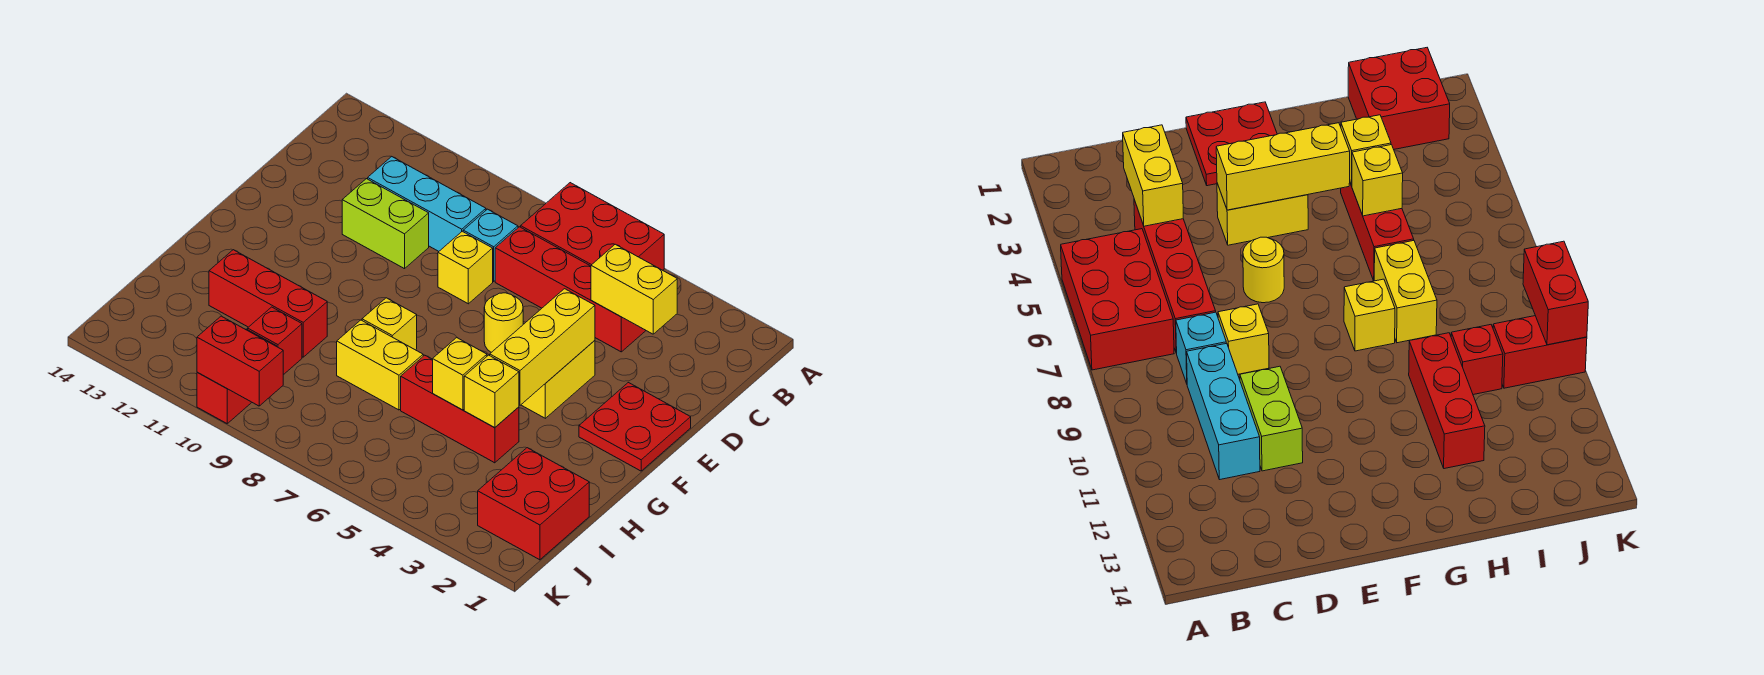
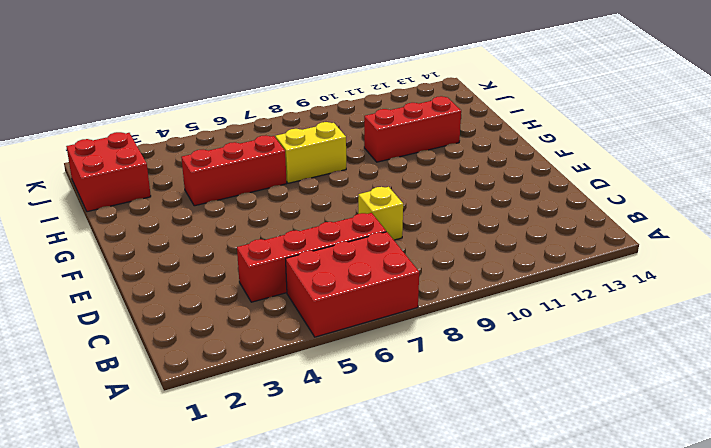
none -> cyan brick C8 level 1
none -> cyan brick C9:C11 level 1
none -> lime brick D10:D11 level 1

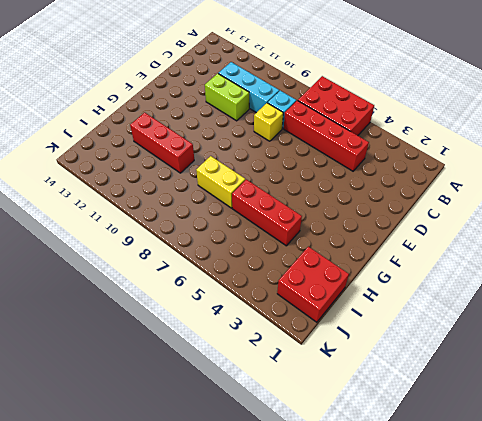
none -> red plate E1:F2 level 1
none -> yellow brick E4:F4 level 1
none -> yellow round brick E6 level 1

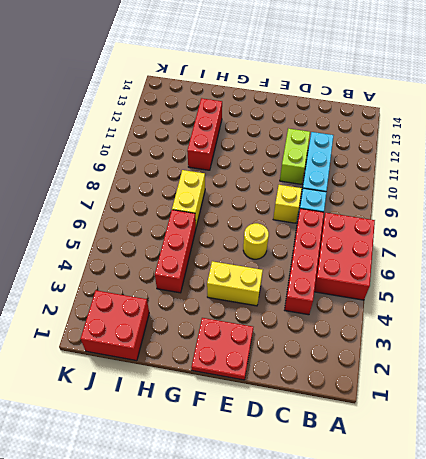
none -> yellow brick G8 level 1
none -> red brick I10 level 1
none -> red brick J10:K10 level 1

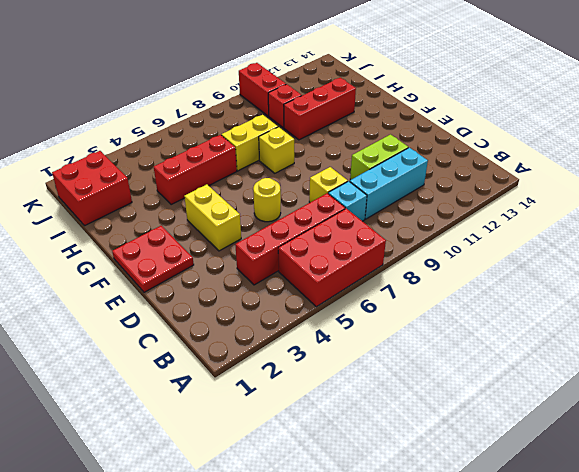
none -> yellow brick C3:C4 level 2
none -> yellow brick E4:G4 level 2
none -> yellow brick H4 level 2

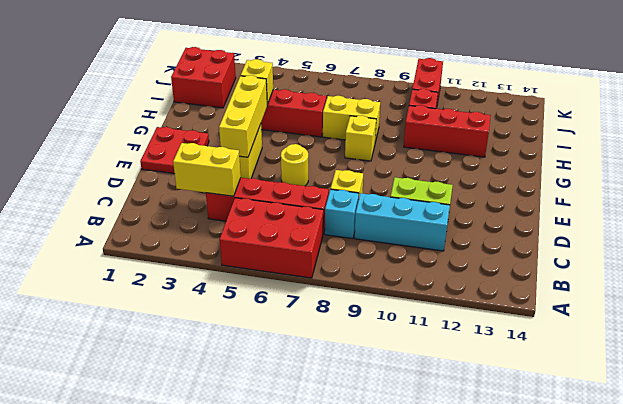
none -> yellow brick H5 level 2
none -> red brick K9:K10 level 2

